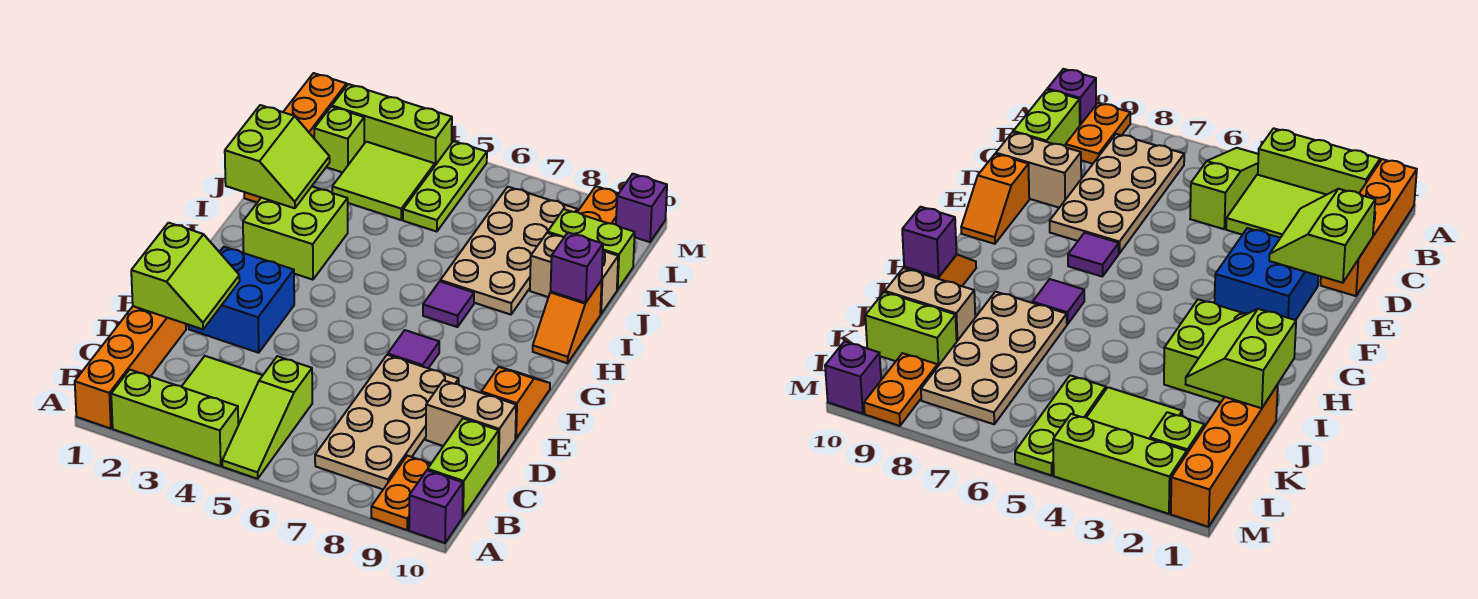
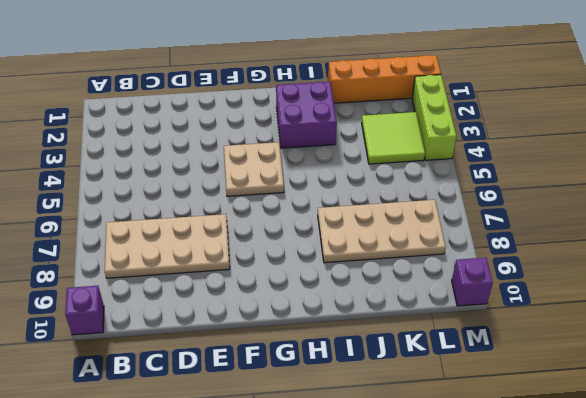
tan plate F4:G5 level 1 -> none
purple brick H2:I3 level 1 -> lime brick H2:I3 level 1
none -> orange brick A1:D1 level 1
none -> lime brick A2:A4 level 1
none -> lime slope A5:C5 level 1 top C

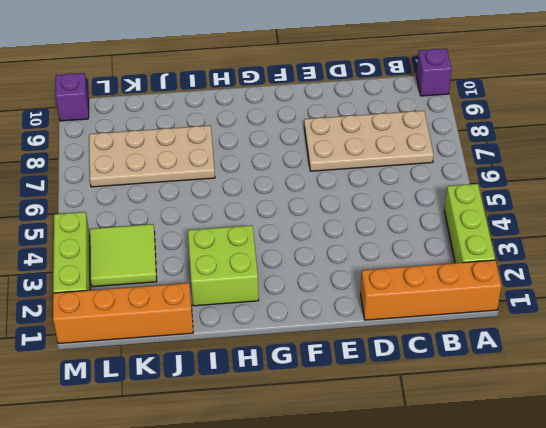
none -> lime slope A5:C5 level 1 top C
none -> orange plate A9:B9 level 1
none -> lime tile B3:C4 level 1

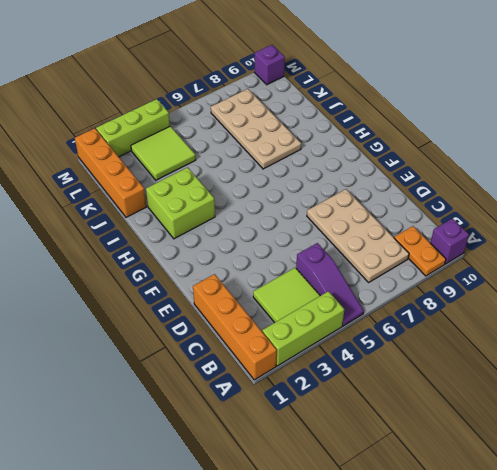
purple slope A5:C5 level 1 top C -> lime slope A5:C5 level 1 top C
none -> lime brick B10:C10 level 1
none -> tan brick D9:D10 level 1
none -> blue brick E2:F3 level 1

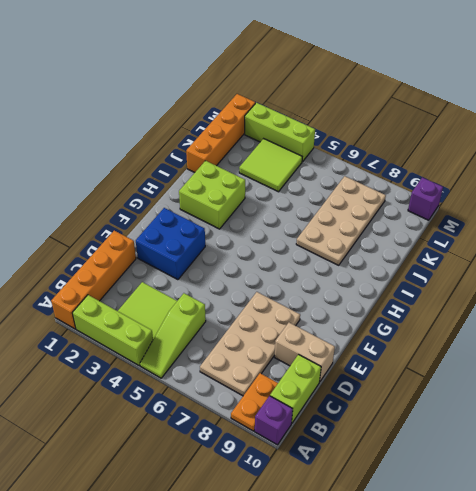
none -> orange slope E10:F10 level 1 top E
none -> purple tile F7 level 1
none -> purple tile H7 level 1

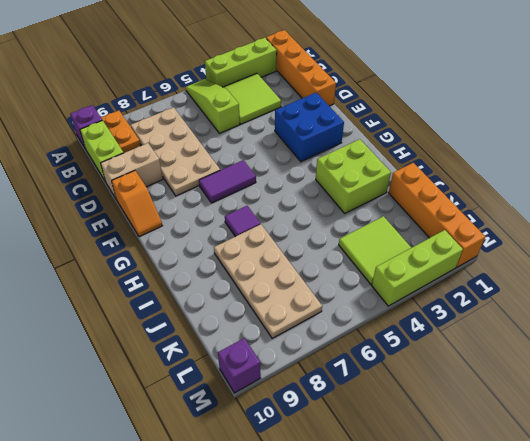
purple tile F6:F7 level 1 -> purple tile F7 level 1
none -> orange slope H10:I10 level 1 top I
none -> tan brick J9:J10 level 1
none -> lime plate K5:M5 level 1

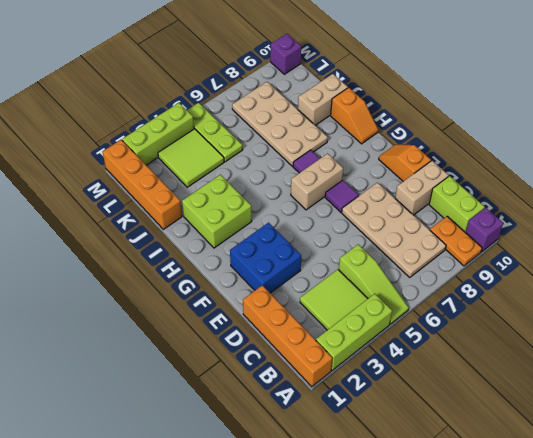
tan brick G6:G7 level 1 -> none
none -> lime brick K9:K10 level 1
none -> lime brick L2 level 1
none -> orange plate L9:M9 level 1

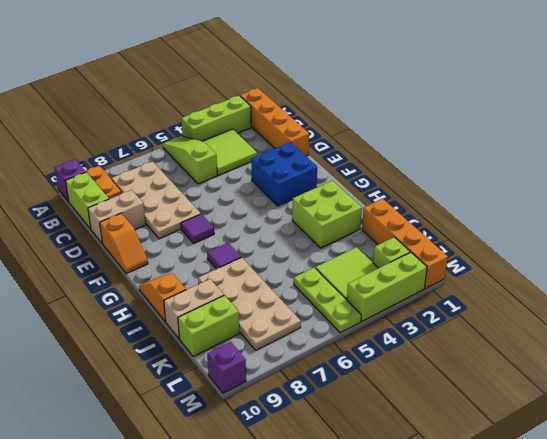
none -> orange plate L9:M9 level 1
none -> lime slope D1:E2 level 2 top 1
none -> lime slope I1:J2 level 2 top 1

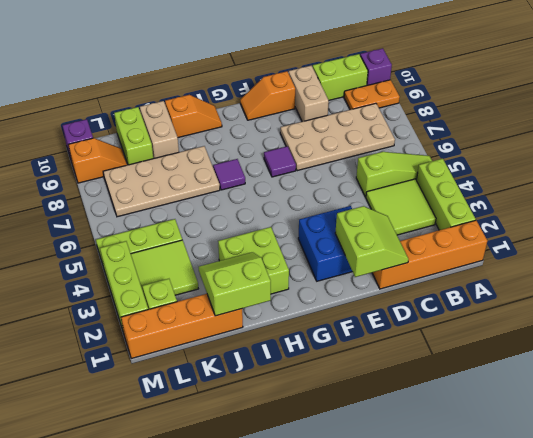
lime slope D1:E2 level 2 top E -> lime slope D1:E2 level 2 top 1
orange slope L9:M9 level 1 top M -> orange plate L9:M9 level 1
none -> purple brick I10 level 2

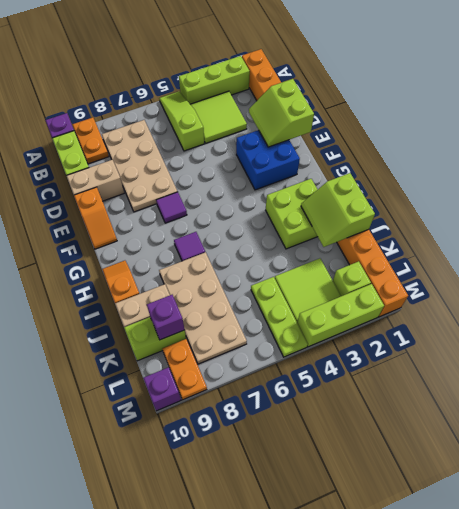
purple brick K9 level 2 -> purple brick I10 level 2

